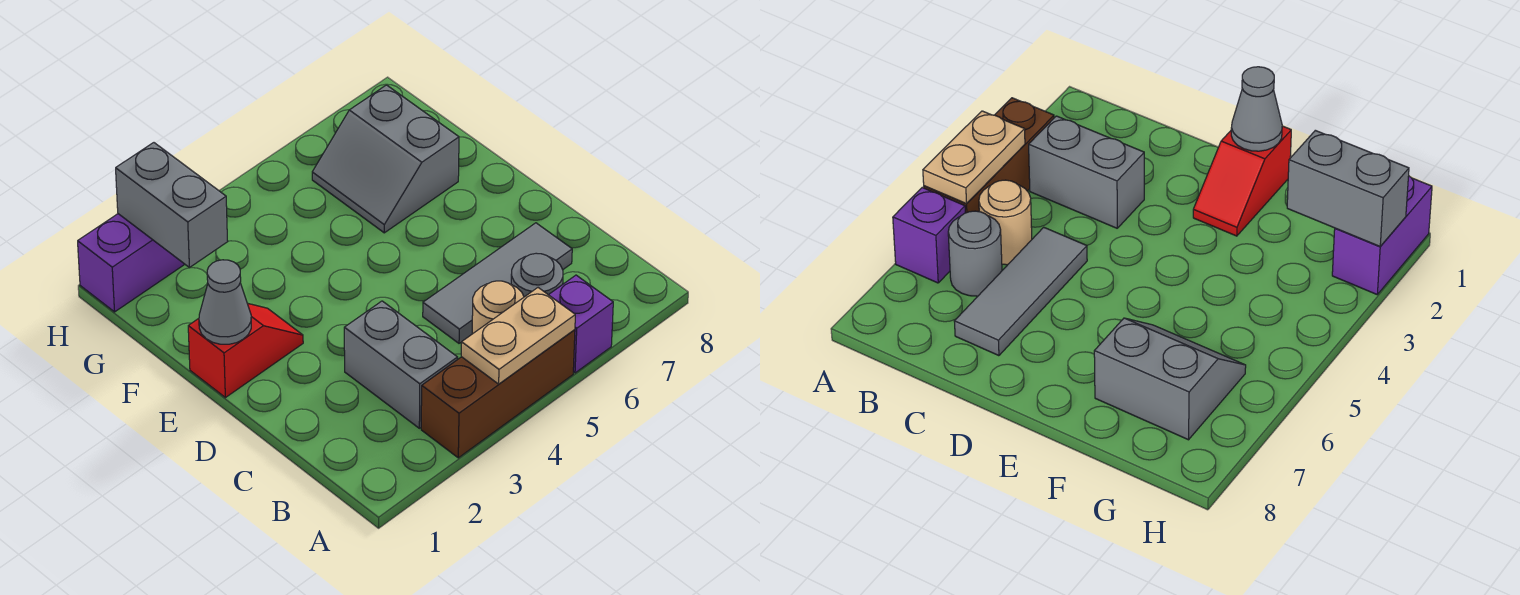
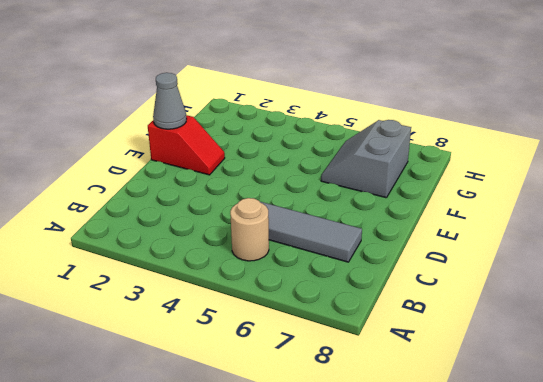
none -> brown brick A3:A5 level 1
none -> purple brick A6 level 1
none -> grey brick B3:C3 level 1

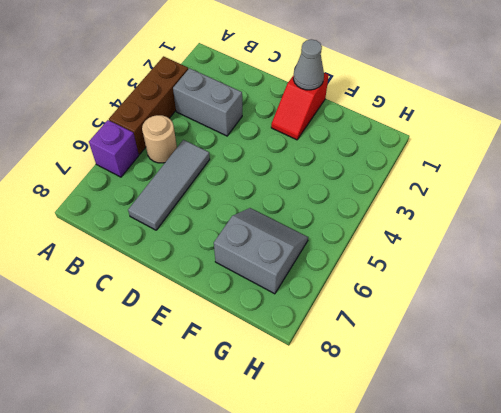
none -> grey round brick B6 level 1
none -> purple brick H1:H2 level 1
none -> tan plate A4:A5 level 2

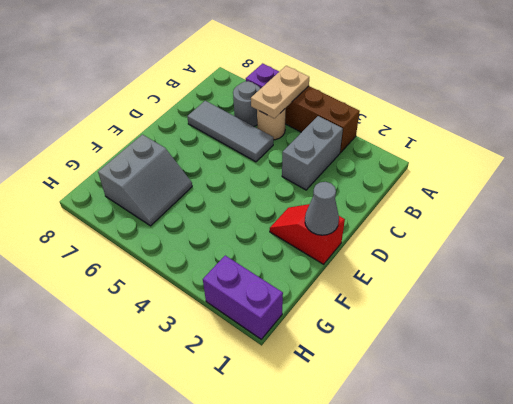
tan plate A5:B5 level 2 -> tan plate A4:A5 level 2
none -> grey brick G2:H2 level 2

